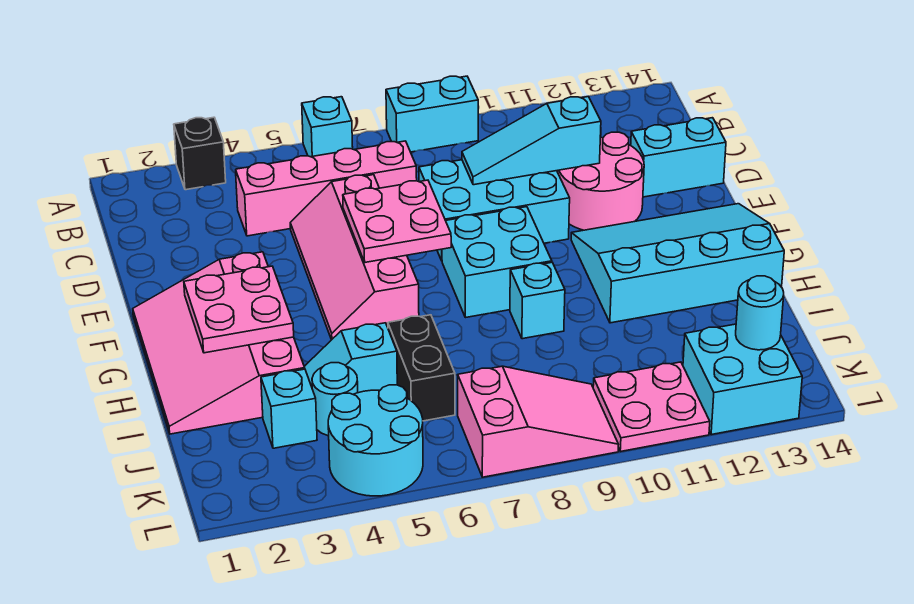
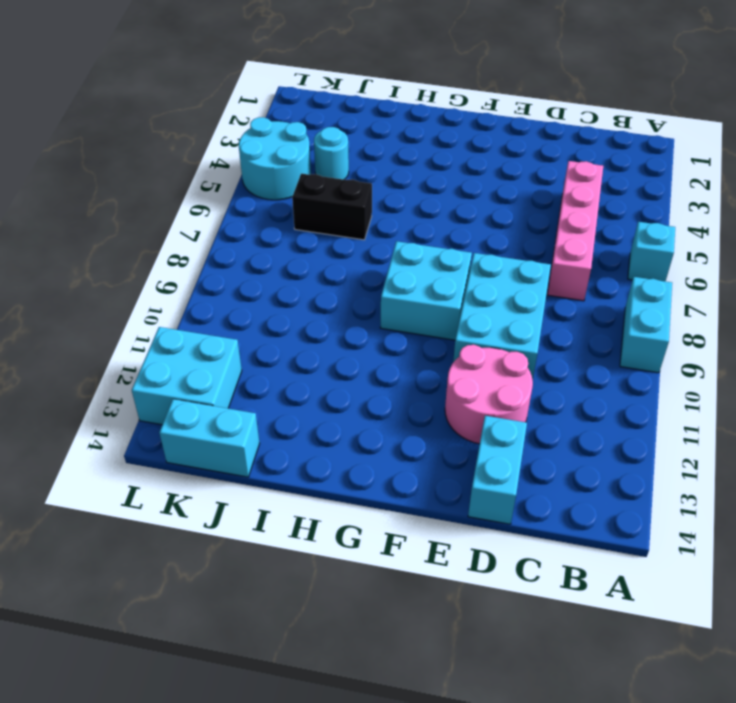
cyan brick J14:K14 level 1 -> none
none -> black brick A3 level 1
none -> pink slope D5:G6 level 1 top 6
none -> pink slope F1:I3 level 1 top 3

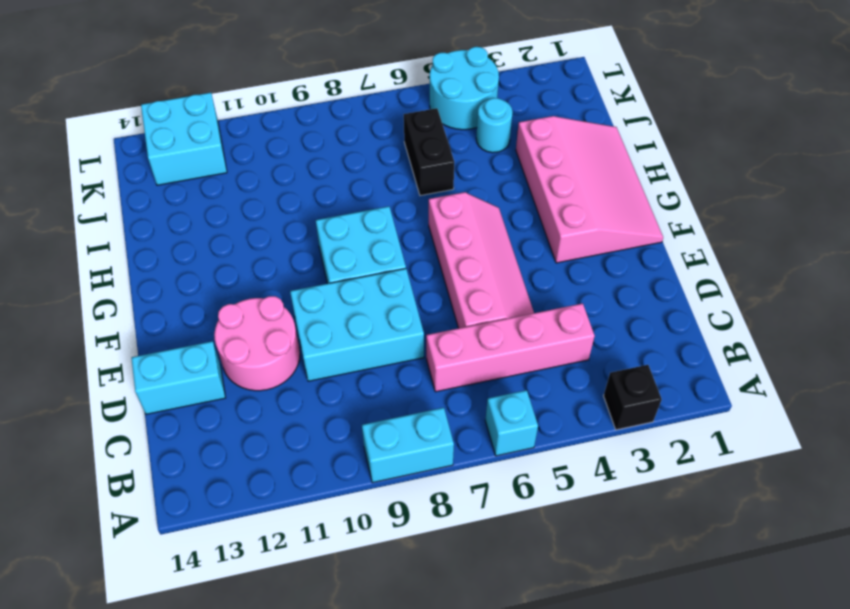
none -> cyan slope F11:H14 level 1 top H
none -> cyan brick H9 level 1
none -> cyan slope I4:I5 level 1 top 5

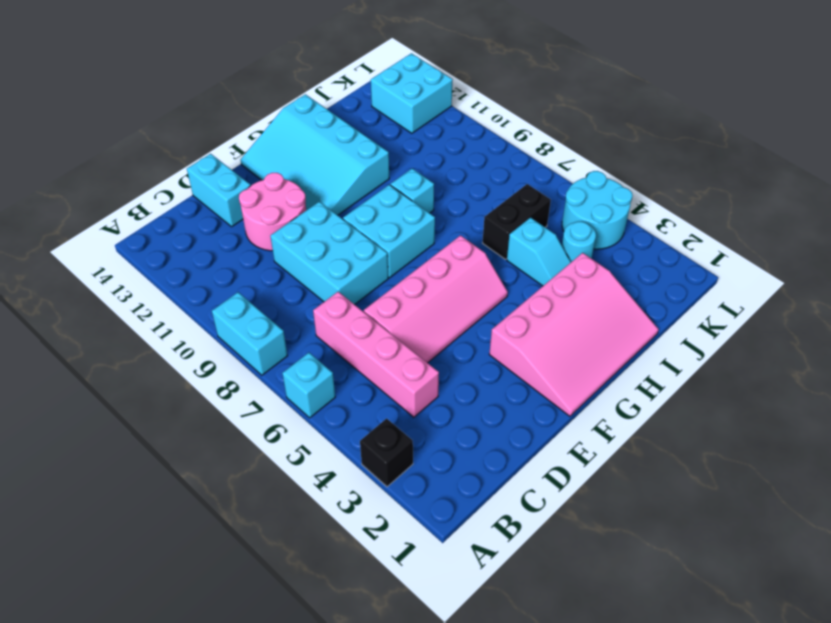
none -> cyan brick J3 level 1
none -> pink slope K7:L9 level 1 top 7
none -> pink plate K10:L11 level 1

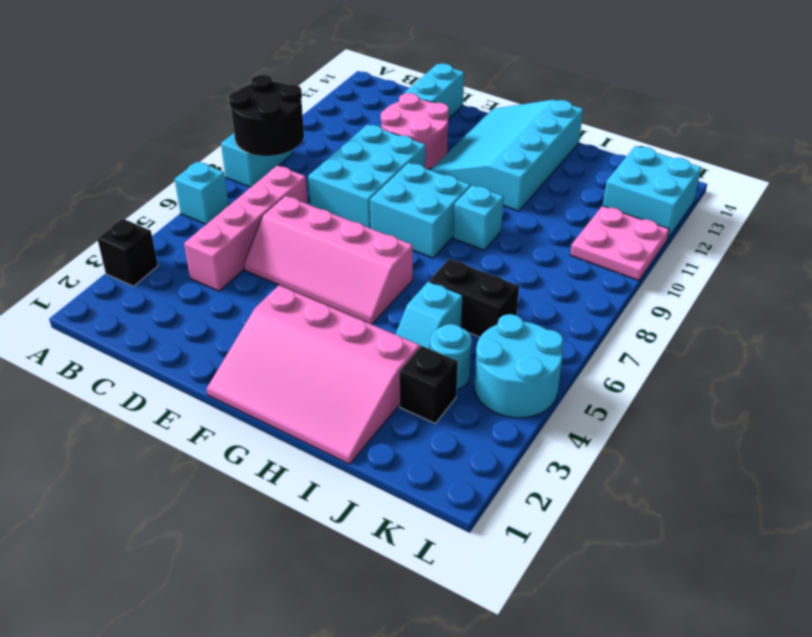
black round brick A8:B9 level 2 -> none
black brick J3 level 1 -> cyan brick J3 level 1
none -> pink slope K7:L9 level 1 top 7
none -> cyan slope D9:D11 level 2 top 11
none -> pink plate E6:F7 level 2

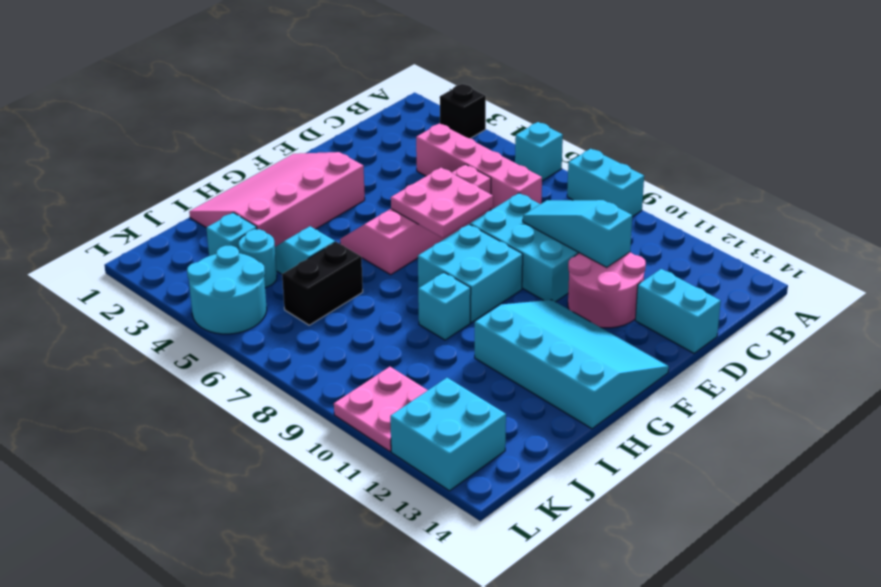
none -> pink slope K7:L9 level 1 top 7
none -> pink plate G2:H3 level 2
none -> cyan round brick K13 level 2

